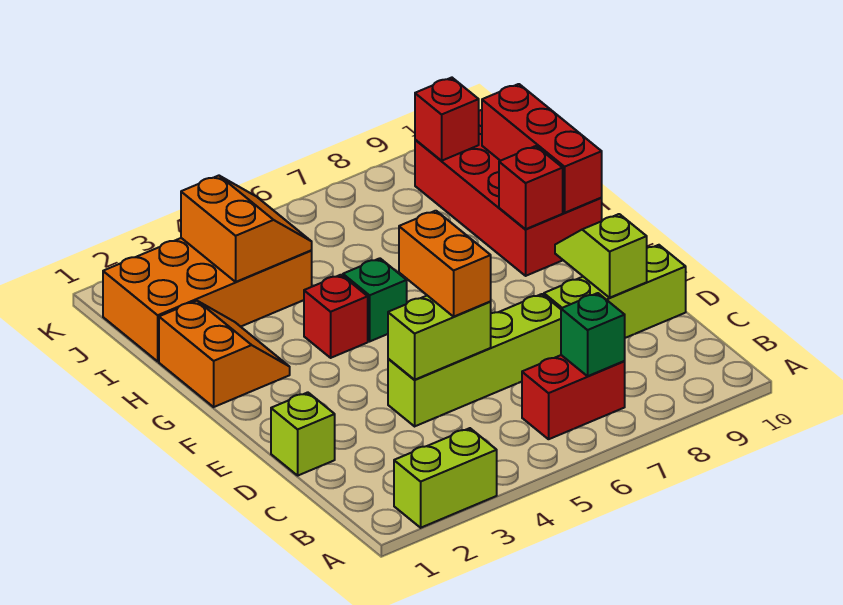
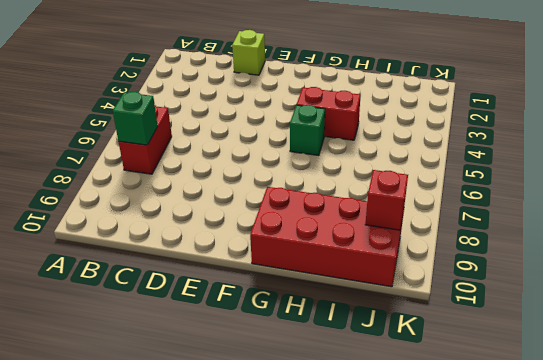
red brick G4:H4 level 1 -> red brick G4 level 1
none -> lime brick A2:A3 level 1
none -> lime brick D4:D7 level 1
none -> lime brick D8:D10 level 1

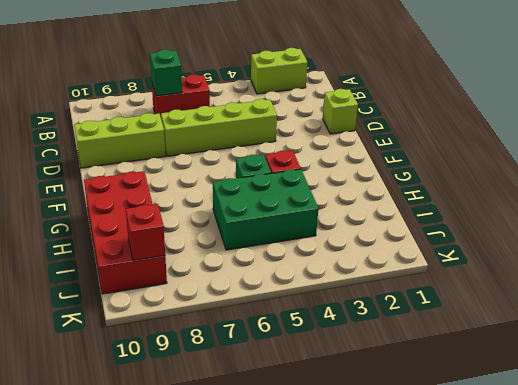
green brick H4:I6 level 1 -> orange brick I1:J4 level 1
none -> orange slope G1:H2 level 1 top 1
none -> lime brick D4:D5 level 2
none -> lime slope D9:E9 level 2 top D

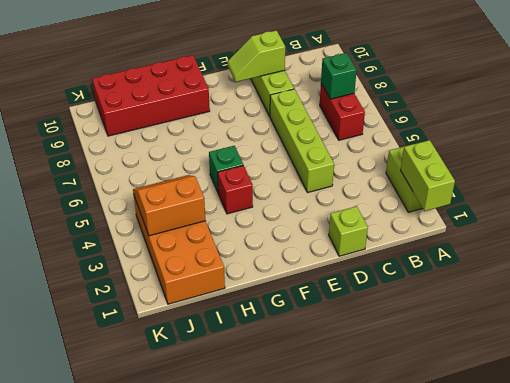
lime brick A1:A2 level 2 -> lime brick D4:D5 level 2
none -> orange slope G1:H2 level 1 top 1
none -> red brick G9 level 2
none -> red brick G10:I10 level 2

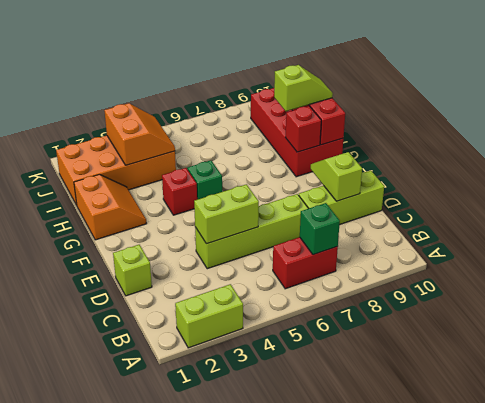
lime slope H9:H10 level 3 top 9 -> none
none -> red brick J9 level 2
none -> orange brick D5:E5 level 3

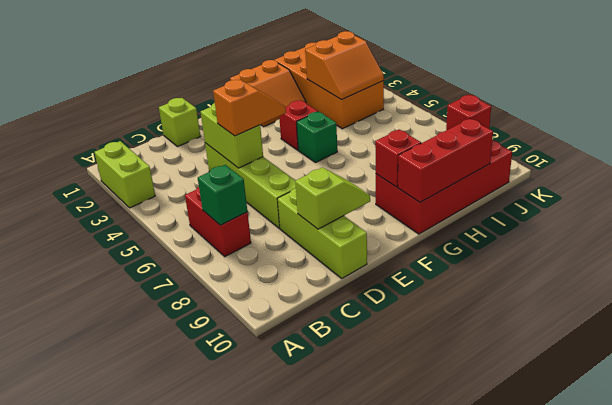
orange slope D5:E5 level 3 top D -> orange brick D5:E5 level 3

